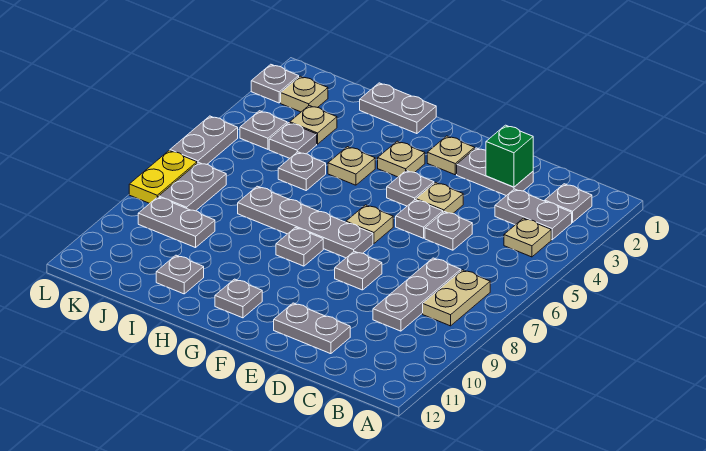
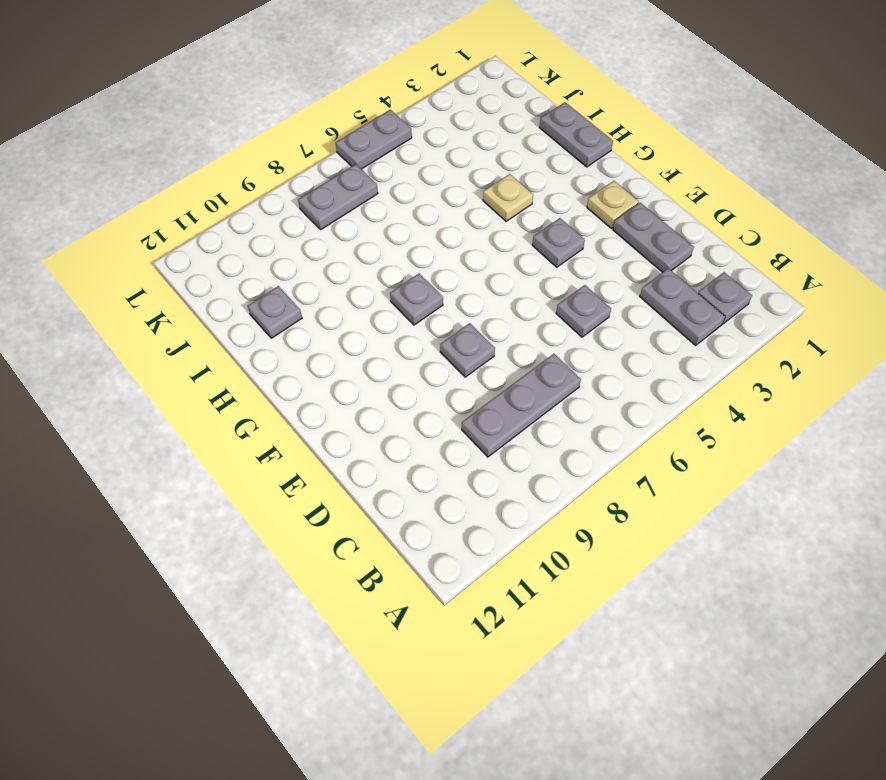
none -> tan plate B4 level 1
none -> tan plate B7:B8 level 1
none -> grey plate D11:E11 level 1
none -> tan plate E4 level 1

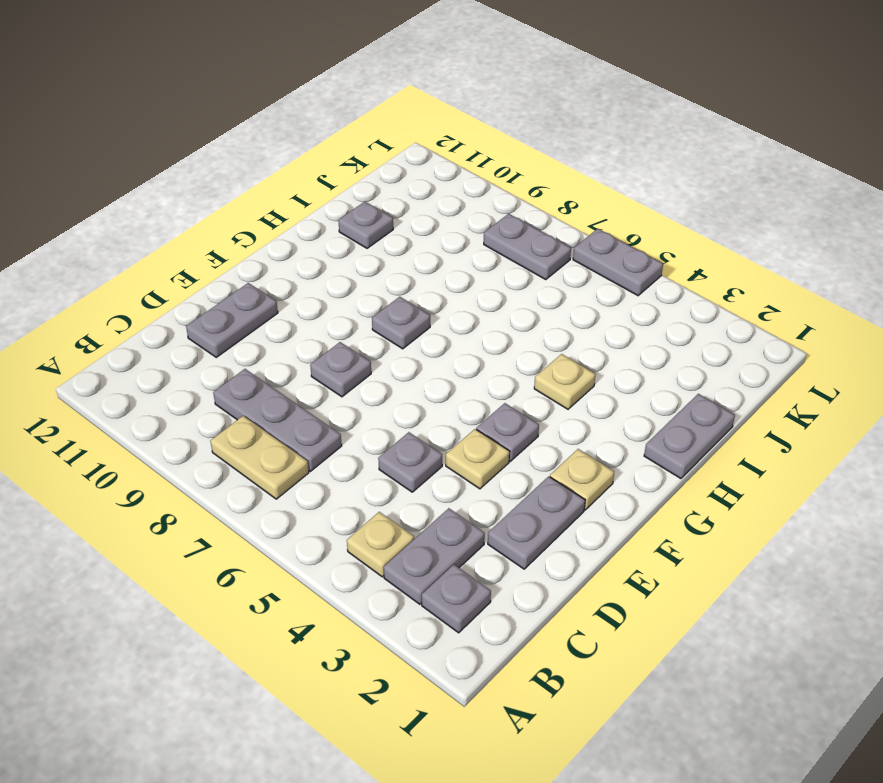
none -> grey plate E5 level 1
none -> tan plate F6 level 1
none -> grey plate F7:I7 level 1
none -> tan plate G3 level 1

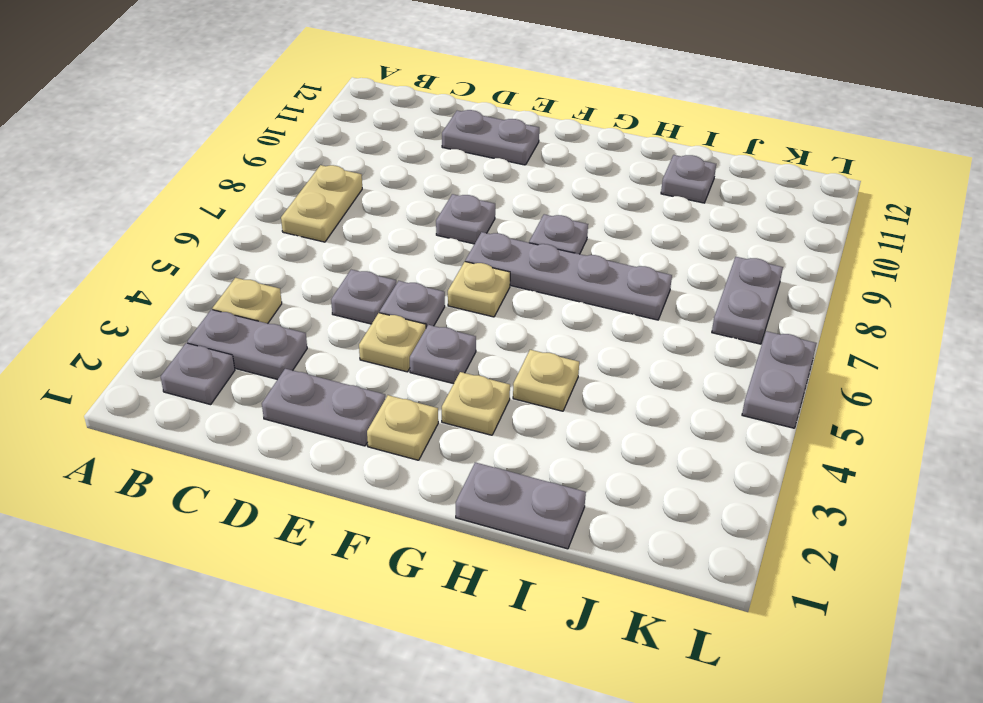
none -> grey plate C7:C9 level 1
none -> grey plate G11 level 1
none -> grey plate I5 level 1
none -> tan plate J3 level 1

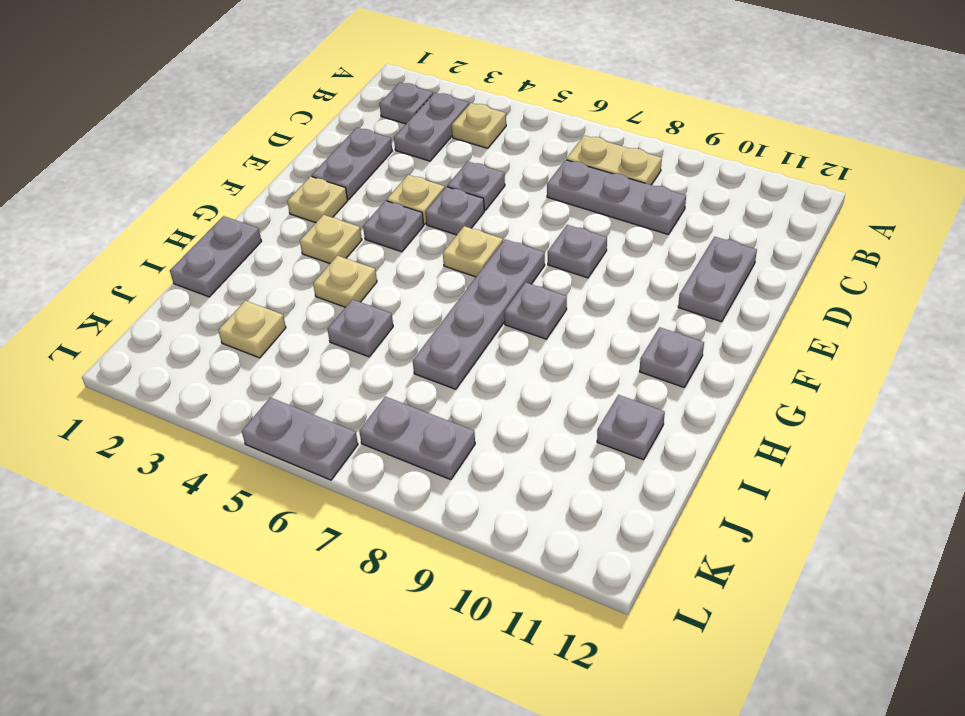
none -> grey plate J4 level 1
none -> grey plate J9:K9 level 1
none -> tan plate K2 level 1
none -> grey plate K4 level 1

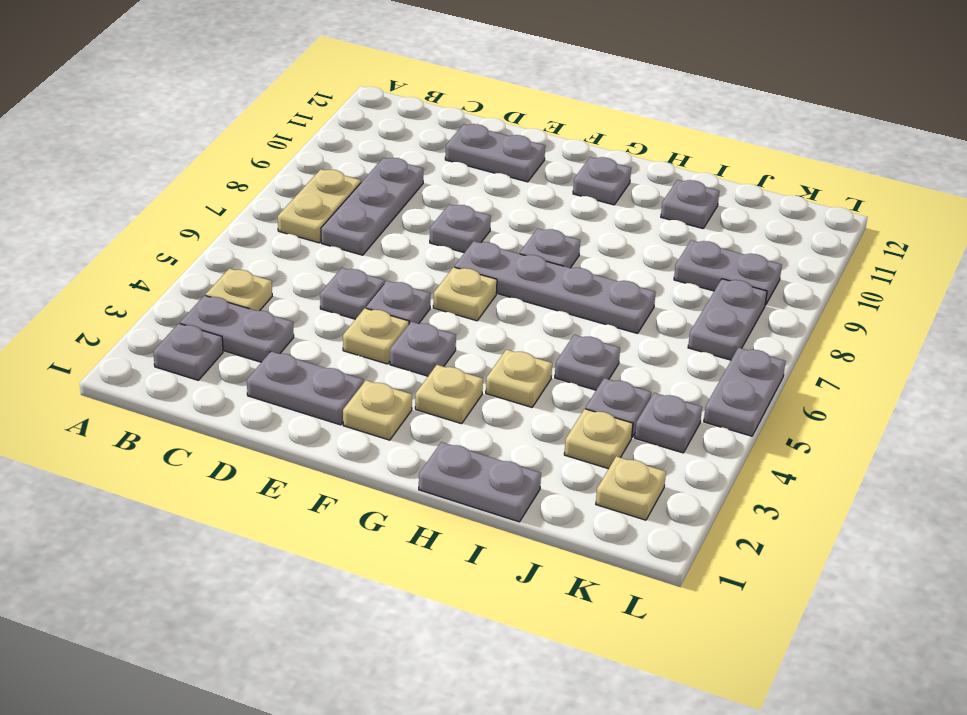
none -> grey plate L2 level 1
none -> yellow plate L7:L8 level 1
none -> green brick D2 level 2

